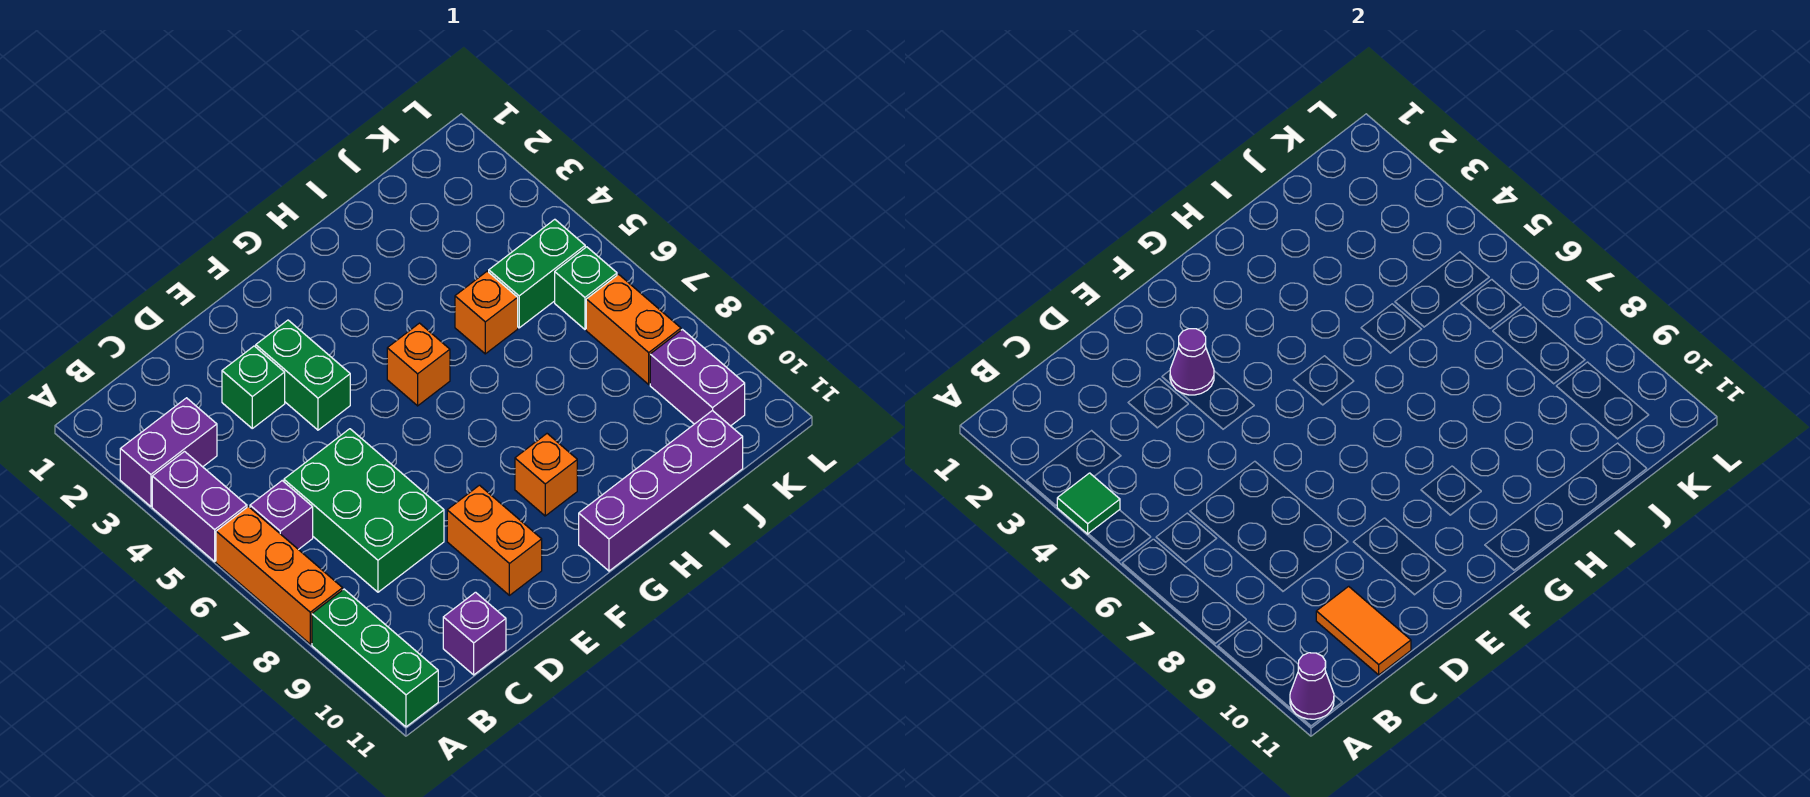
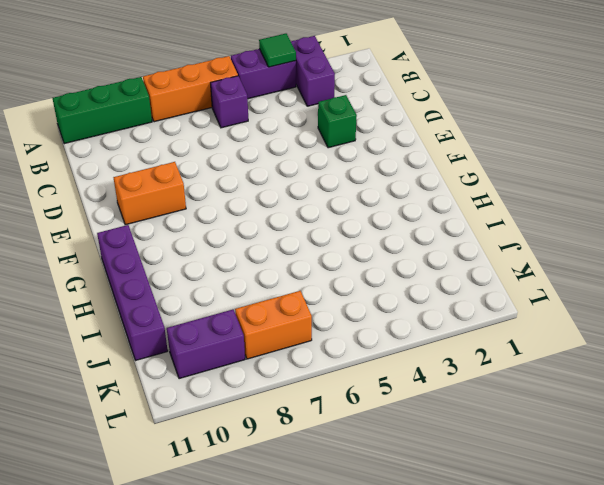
none -> green brick C6:D8 level 1
none -> purple brick C11 level 1
none -> green brick E3:E4 level 1

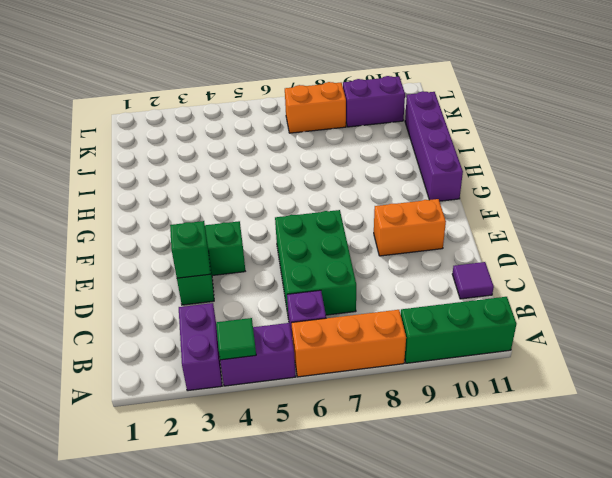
green brick C6:E7 level 1 -> green brick C6:D8 level 1
purple tile C11 level 1 -> purple brick C11 level 1
green brick D3 level 2 -> green brick K6 level 1
none -> orange brick G5 level 1
none -> orange brick G9 level 1
none -> orange brick I5 level 1

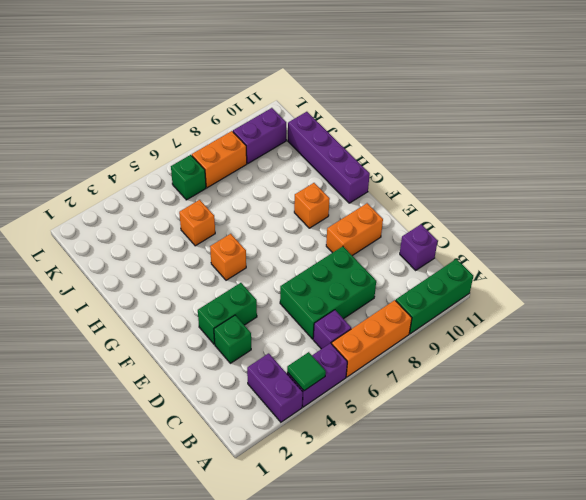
none -> green brick J5:K5 level 1
none -> purple cone A11 level 2
none -> orange tile C10:C11 level 2

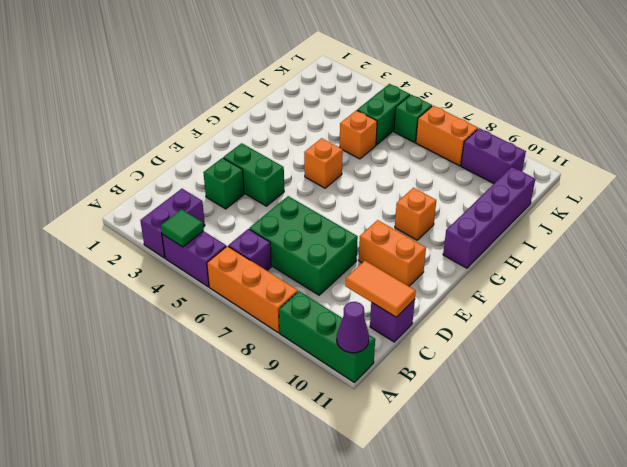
none -> purple cone E3 level 2

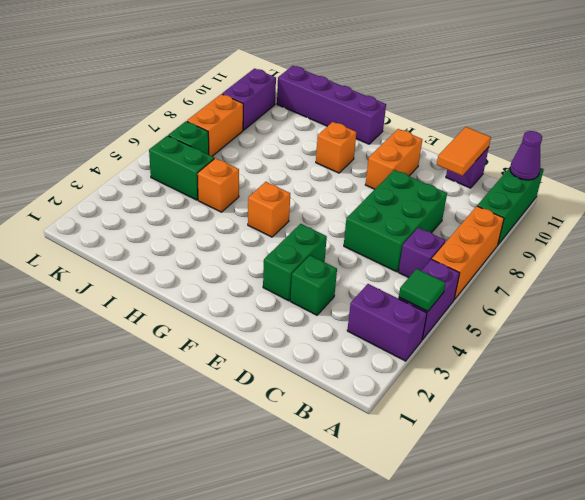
none -> purple cone E3 level 2

